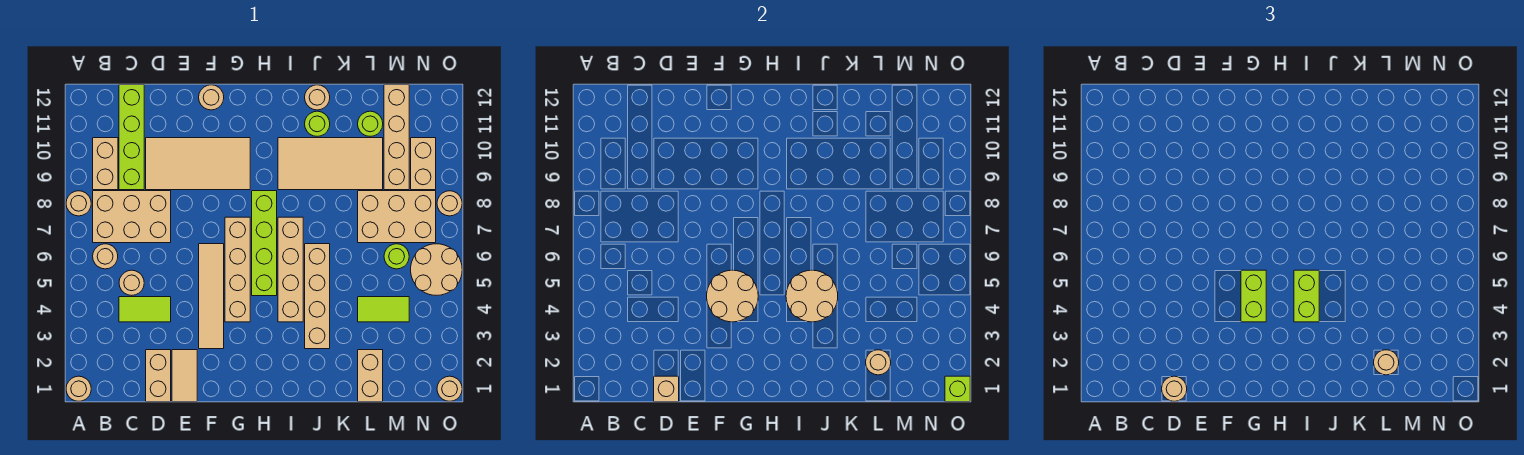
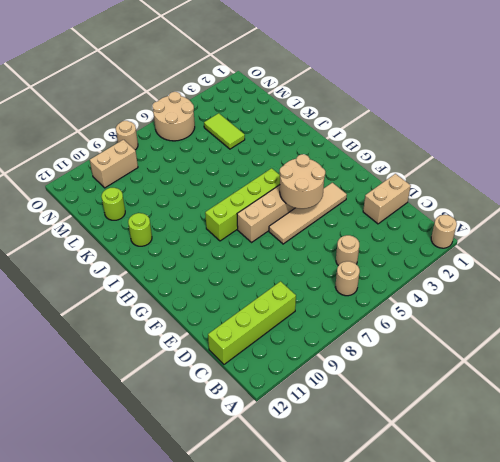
none -> tan round brick A8 level 1
none -> tan brick B7:D8 level 1
none -> tan brick B9:B10 level 1
none -> lime tile C4:D4 level 1

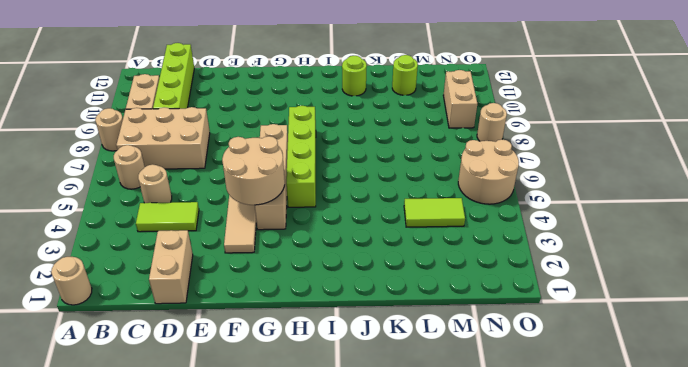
none -> tan tile D9:G10 level 1
none -> tan tile E1:E2 level 1
none -> tan round brick F12 level 1
none -> tan brick I4:I7 level 1

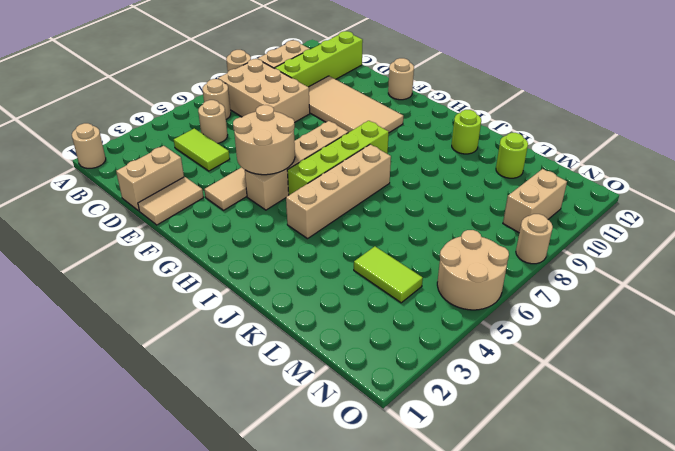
none -> tan tile I9:L10 level 1
none -> tan brick J3:J6 level 1
none -> tan round brick J12 level 1
none -> tan brick L1:L2 level 1

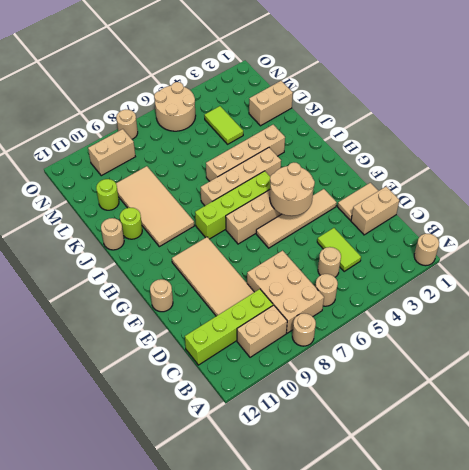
none -> tan brick L7:N8 level 1
none -> lime round brick M6 level 1
none -> tan brick M9:M12 level 1
none -> tan round brick O1 level 1

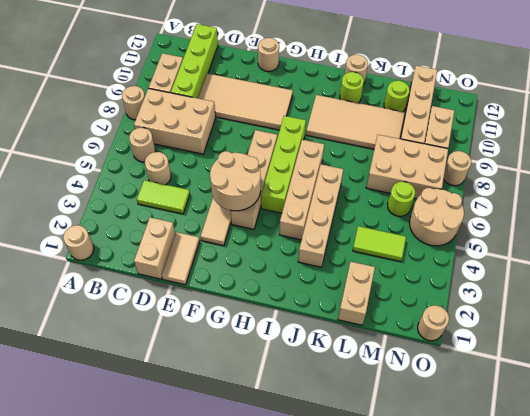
none -> tan brick D1 level 2
none -> tan round brick I4:J5 level 2
none -> tan round brick L2 level 2
none -> lime brick O1 level 2

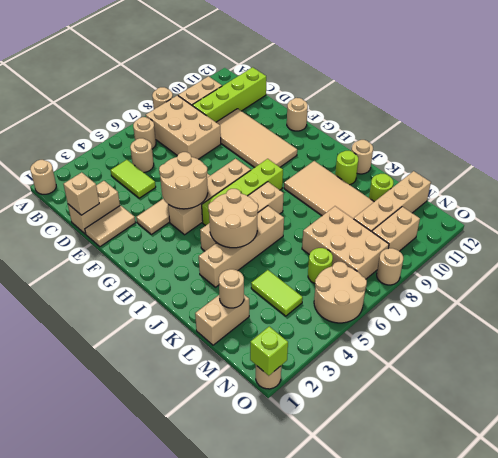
none -> tan round brick D1 level 3
none -> lime brick G4:G5 level 3
none -> lime brick I4:I5 level 3
none -> tan round brick L2 level 3

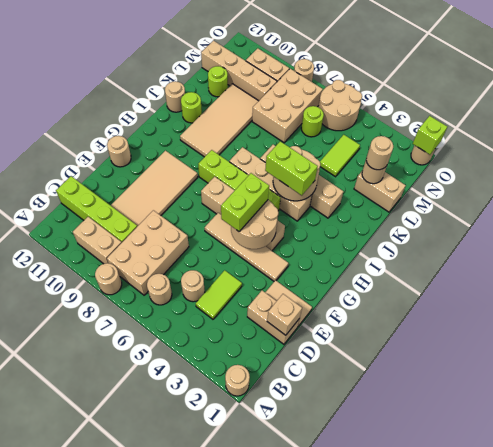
lime brick F5:G5 level 3 -> lime brick G4:G5 level 3
none -> tan round brick D1 level 3

